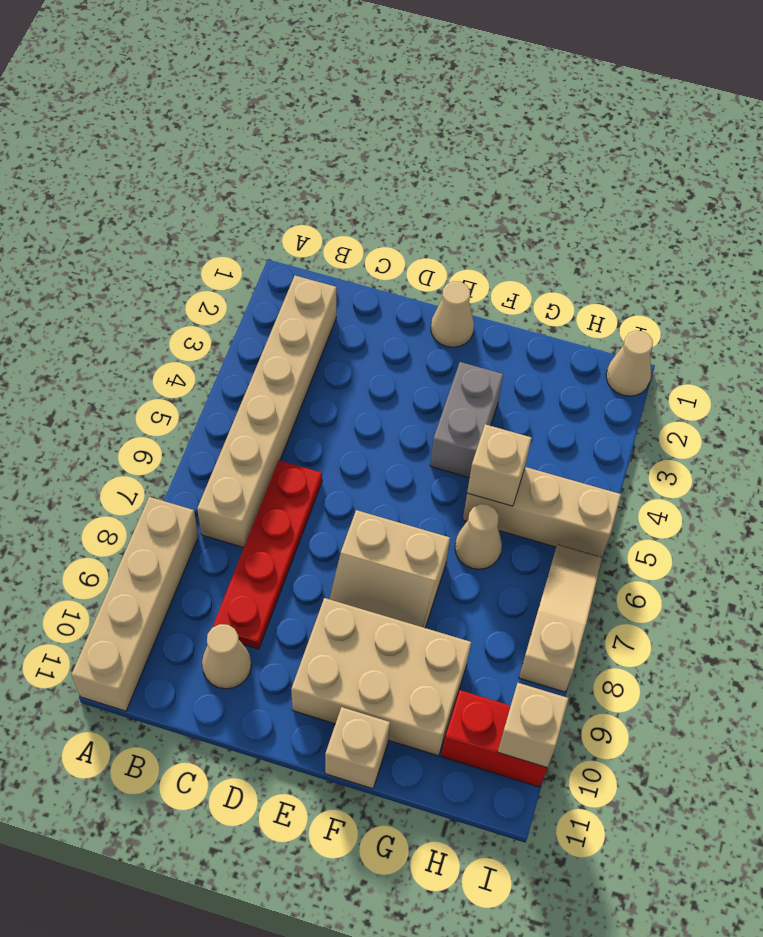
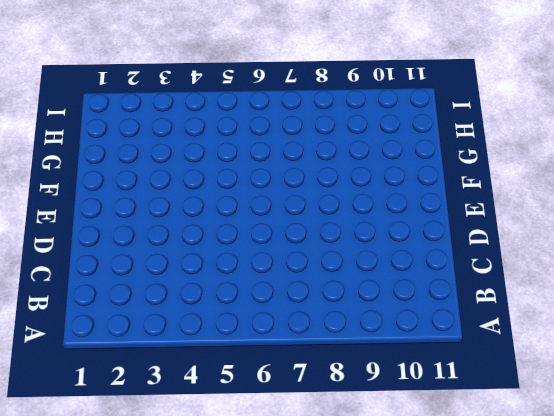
none -> tan brick A8:A11 level 1
none -> tan brick B2:B7 level 1
none -> red plate C6:C9 level 1

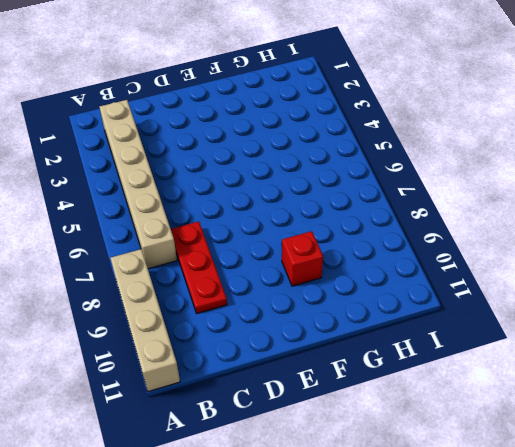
red plate C7:C9 level 1 -> red plate C6:C9 level 1
red brick F9 level 1 -> tan brick E9:G10 level 1
none -> tan cone C10 level 1
none -> tan cone E1 level 1
none -> tan slope E7:F8 level 1 top 7

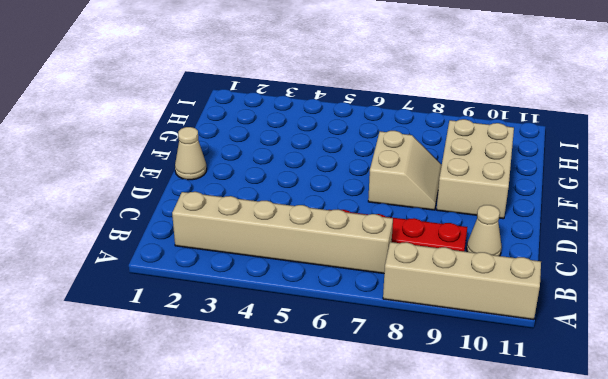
none -> grey brick F3:F4 level 1
none -> tan brick F11 level 1
none -> tan brick G5:I5 level 1

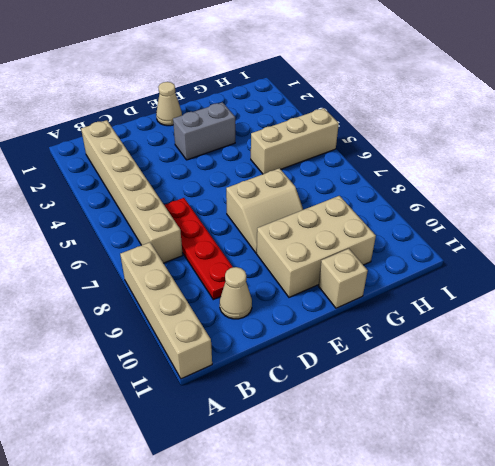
grey brick E3:F3 level 1 -> grey brick F3:F4 level 1
none -> tan cone G6 level 1
none -> red brick H10:I10 level 1
none -> tan cone I1 level 1

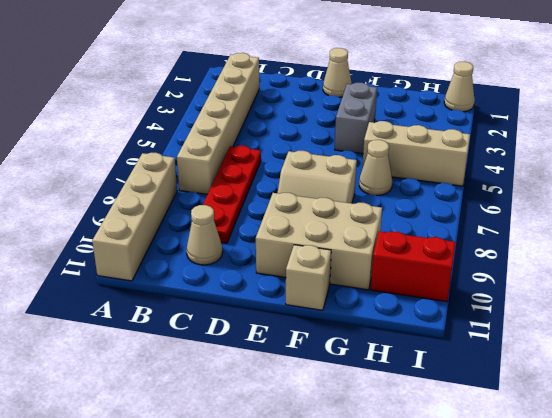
none -> tan slope I6:I8 level 1 top 8
none -> tan brick G5 level 2
none -> tan brick I10 level 2

